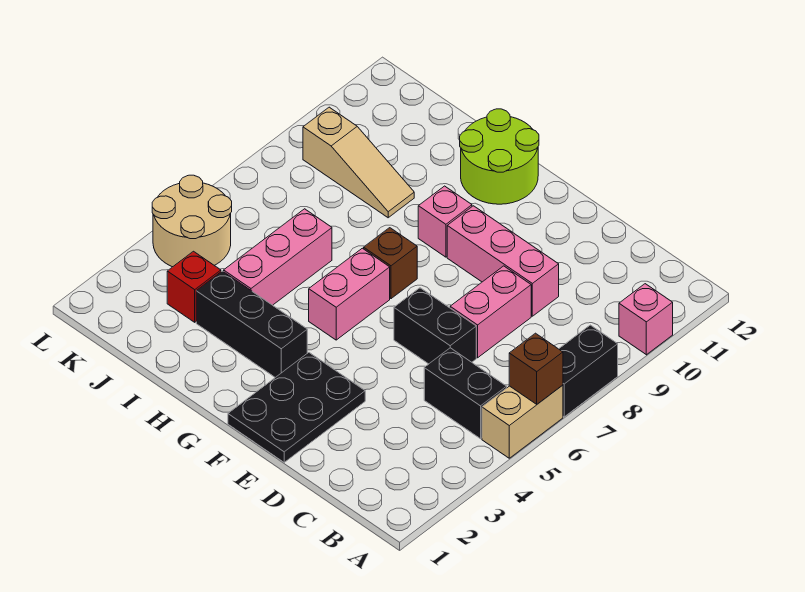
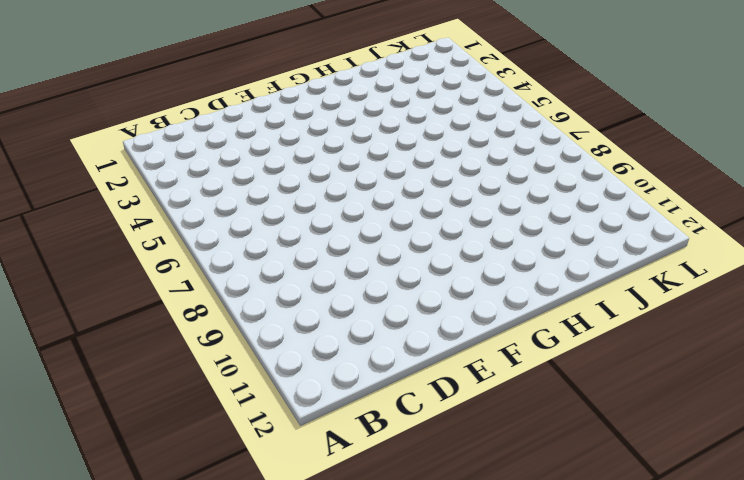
none -> tan brick A5:A6 level 1
none -> black brick A7:A8 level 1
none -> pink brick A10 level 1

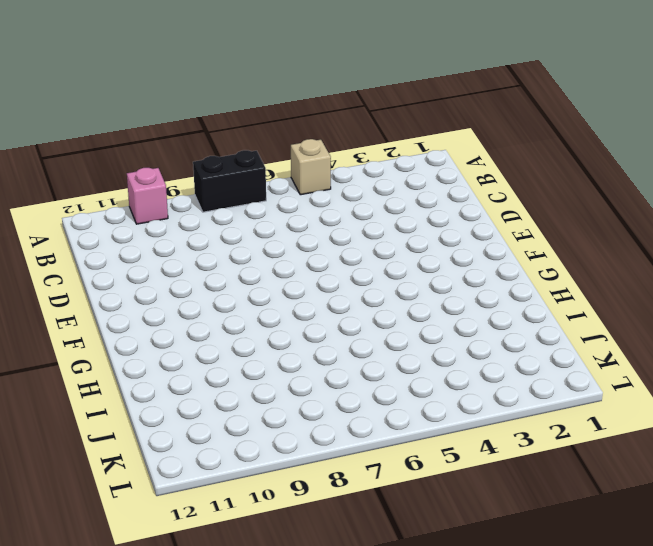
tan brick A5 level 1 -> tan brick A5:A6 level 1
none -> black brick B5:C5 level 1
none -> black brick D6:E6 level 1
none -> pink brick D7:D8 level 1

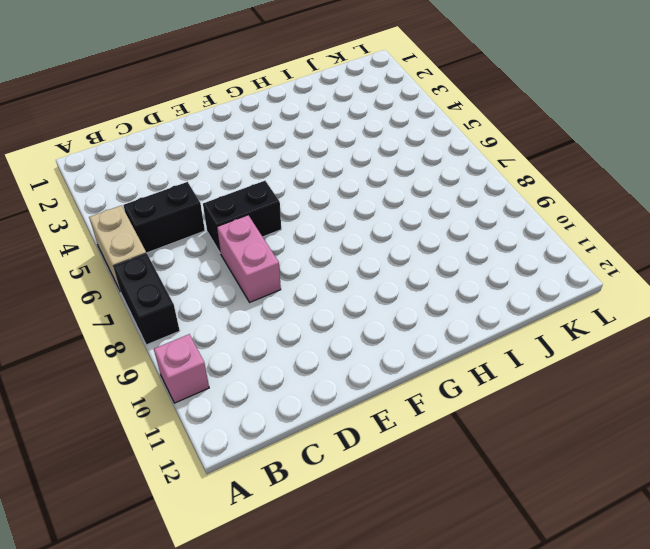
none -> pink brick D9:F9 level 1
none -> black plate E1:F3 level 1
none -> black brick G3:I3 level 1

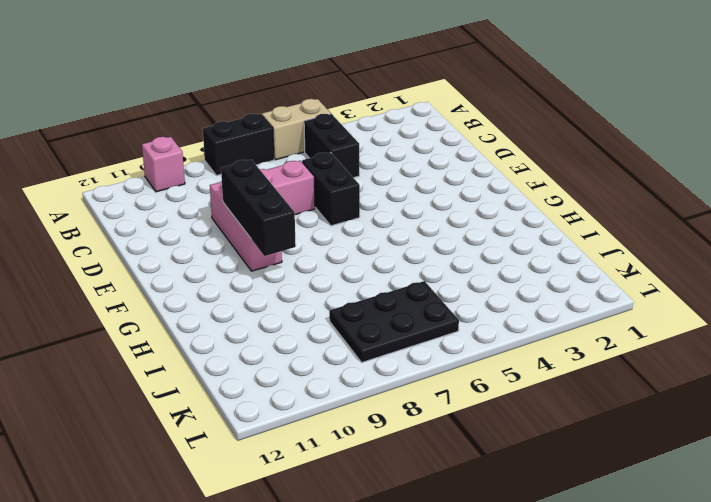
black brick E9:G9 level 2 -> black brick G3:I3 level 1
black plate J6:K8 level 1 -> black plate E1:F3 level 1
none -> pink brick G5:G6 level 1
none -> brown brick G7 level 1
none -> pink brick G9 level 1

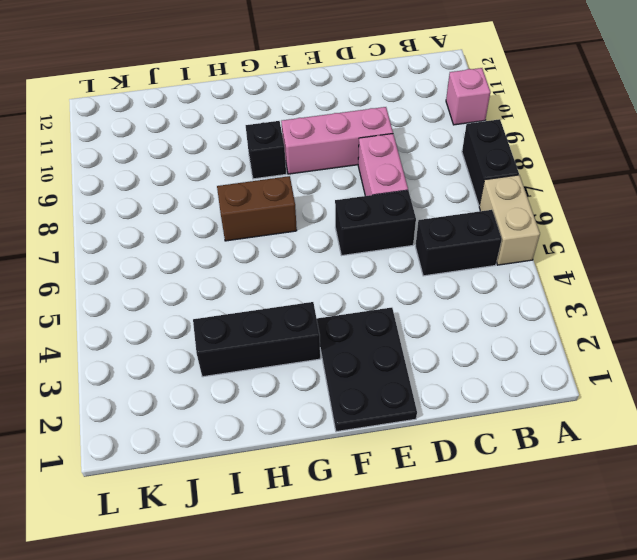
brown brick G7:H7 level 1 -> brown brick G7 level 1
black brick G9 level 1 -> pink brick G9 level 1
none -> pink brick G5:G6 level 1
none -> lime round brick G11:H12 level 1
none -> pink brick I4:I6 level 1

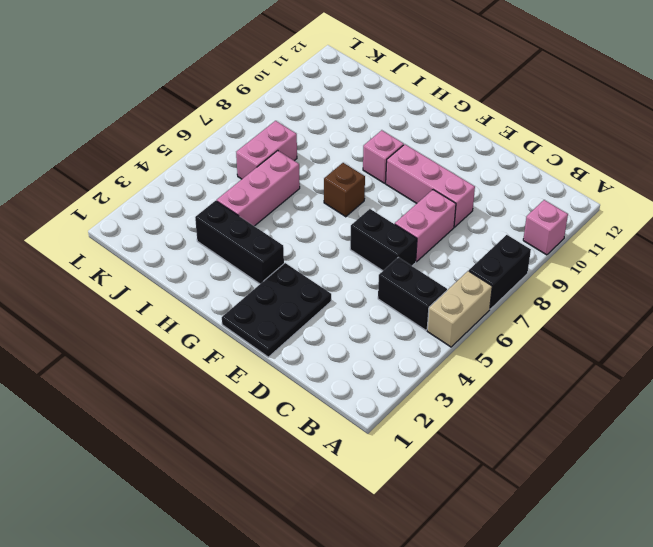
pink brick J6:J7 level 1 -> pink brick G5:G6 level 1
none -> lime round brick G11:H12 level 1
none -> tan slope I9:K9 level 1 top K
none -> red brick J3 level 1

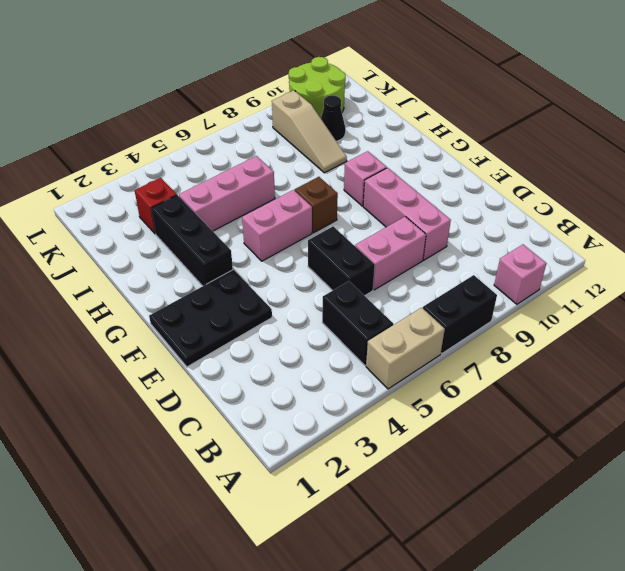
black cone J10 level 1 -> none
lime round brick K10:L11 level 1 -> lime round brick G11:H12 level 1
none -> tan round brick K4:L5 level 1
none -> brown brick A6 level 2

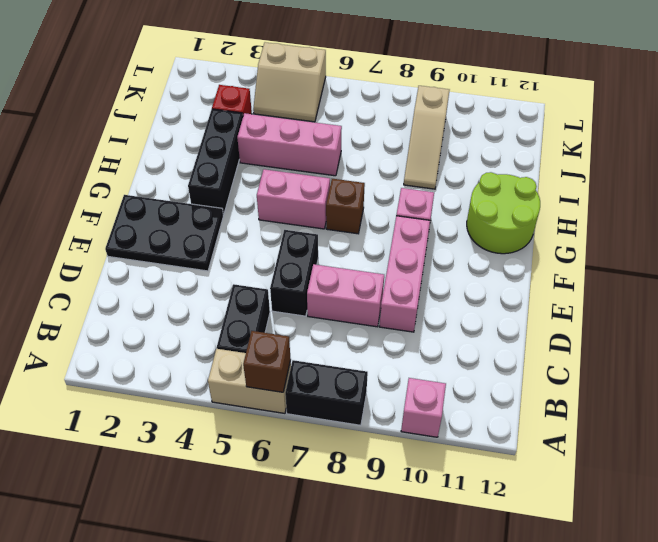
tan slope K4:L5 level 1 top L -> tan round brick K4:L5 level 1

